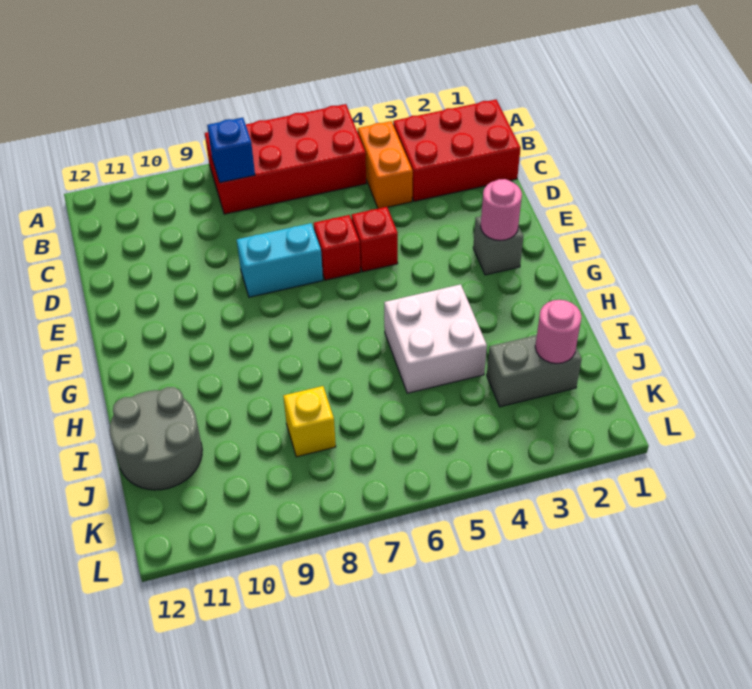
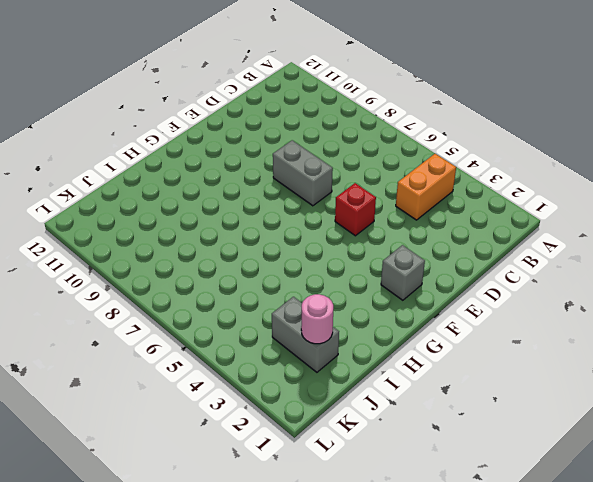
grey brick E7:E8 level 1 -> cyan brick E7:E8 level 1
none -> red brick A5:B8 level 1
none -> red brick B1:C3 level 1
none -> red brick E6 level 1

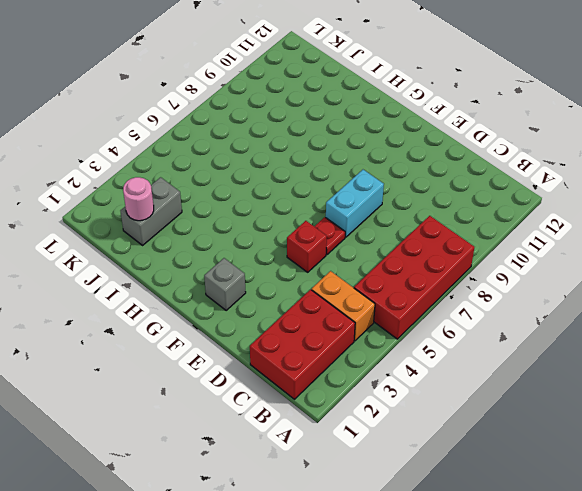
red plate E6 level 1 -> red brick E6 level 1
none -> white brick H4:I5 level 1
none -> grey round brick I11:J12 level 1
none -> yellow brick J8 level 1

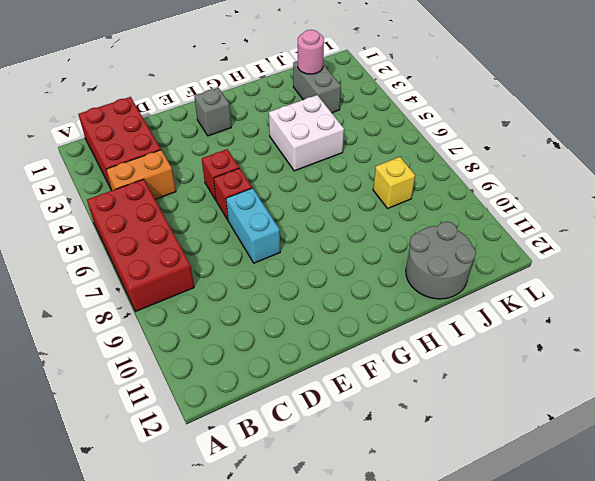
none -> blue brick B8 level 2
none -> pink round brick F2 level 2

